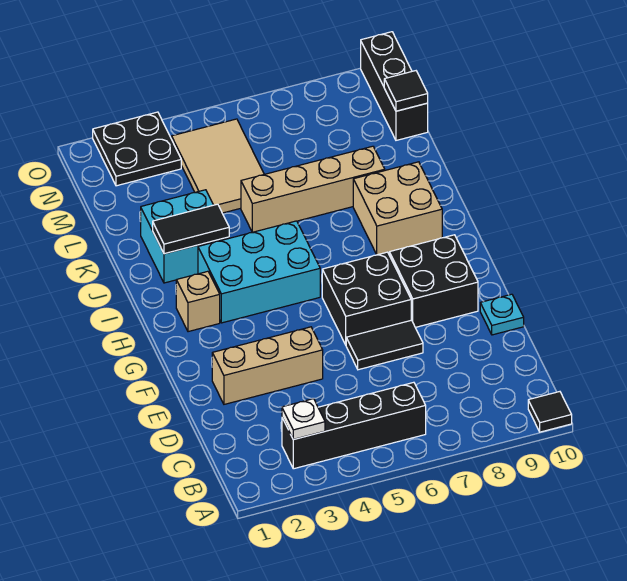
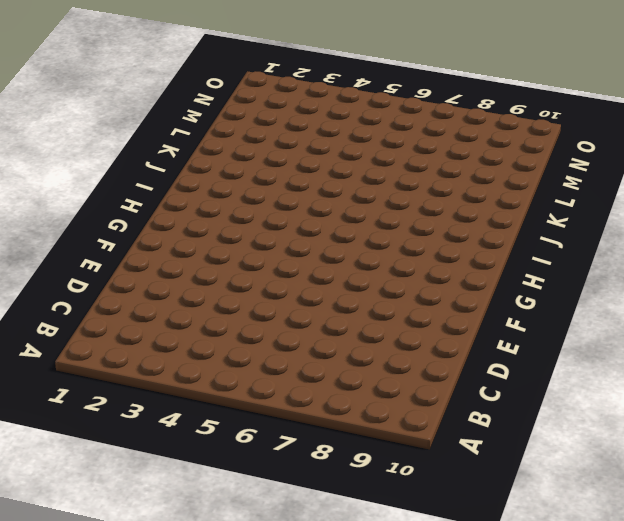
none -> black tile A10 level 1
none -> black brick B3:B6 level 1
none -> tan brick E2:E4 level 1

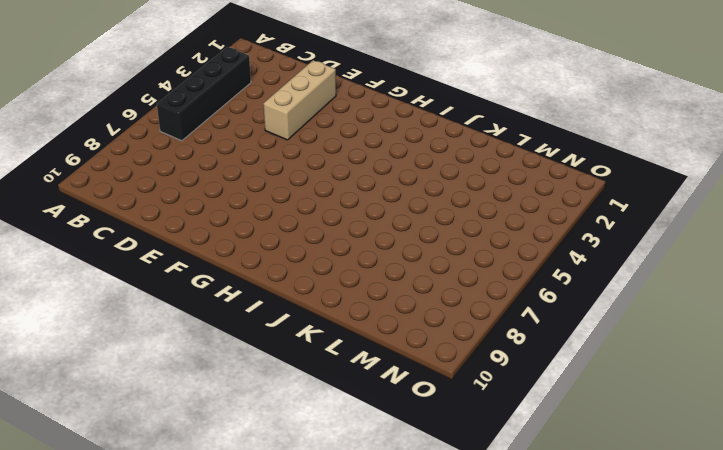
none -> black tile A10 level 1
none -> black tile E6:E7 level 1
none -> cyan plate E10 level 1

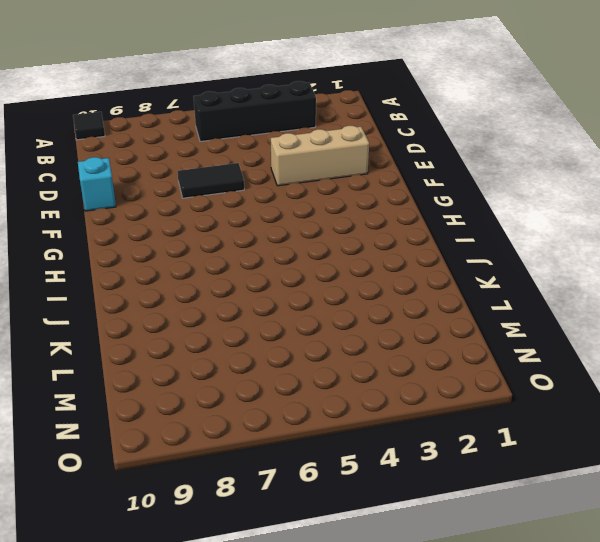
cyan brick E10 level 1 -> cyan plate E10 level 1
none -> black brick F6:G7 level 1
none -> black brick F8:G9 level 1
none -> tan brick H2 level 1

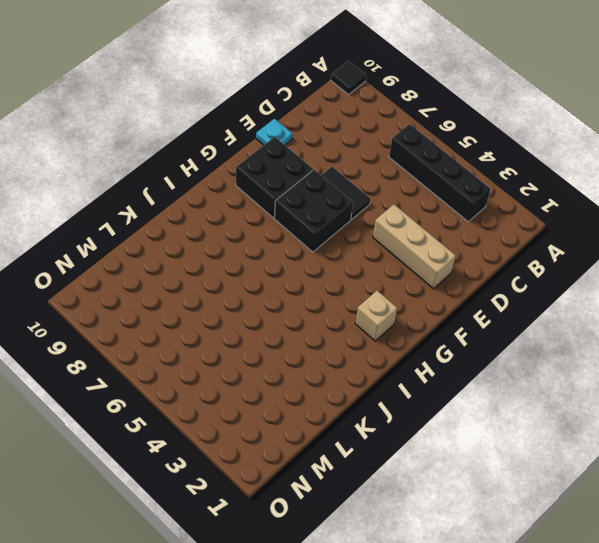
none -> cyan brick H3:I5 level 1
none -> tan brick I8:J9 level 1
none -> cyan brick J2:K3 level 1

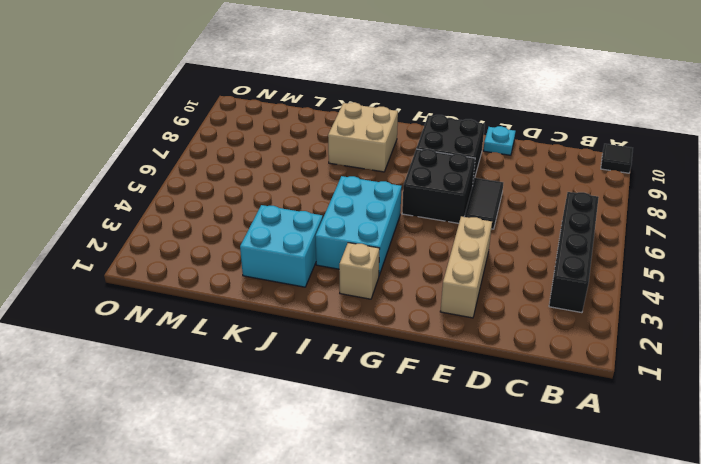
none -> tan brick K5:K8 level 1
none -> tan tile L4:N5 level 1
none -> black brick M10:O10 level 1

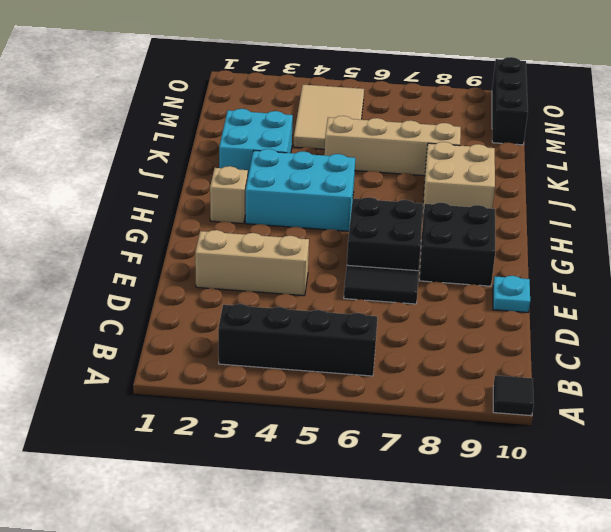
none -> black plate N2:O3 level 1
none -> white plate B3 level 2
none -> black tile J2:J3 level 2

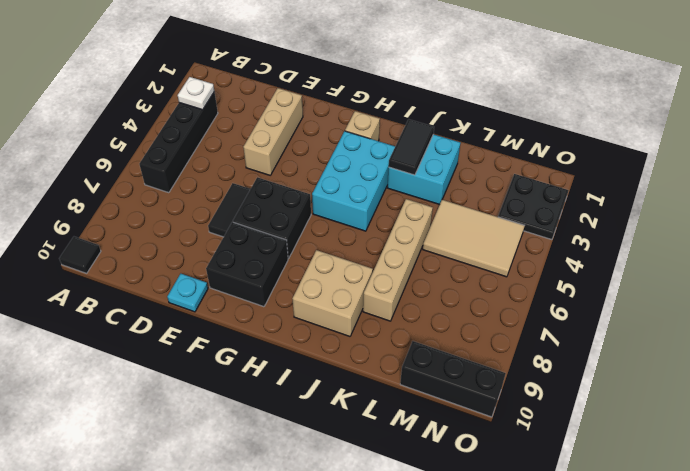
none -> black tile M10 level 2

